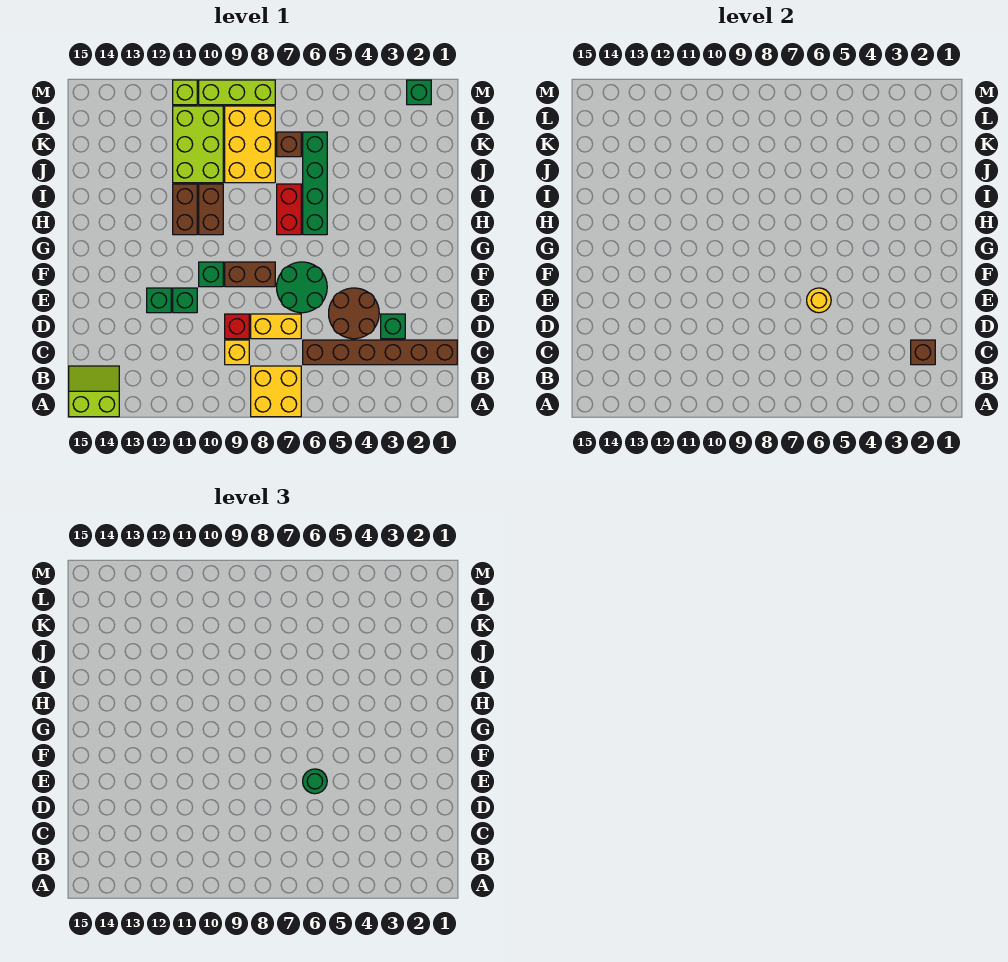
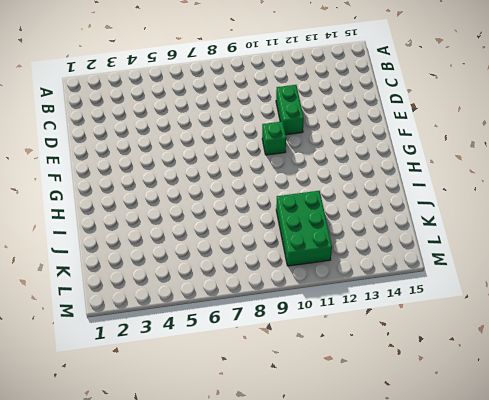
green brick D11:E11 level 1 -> green brick E11 level 1
green brick J10:L11 level 1 -> lime brick J10:L11 level 1
none -> yellow brick A7:B8 level 1
none -> lime slope A14:B15 level 1 top A
none -> brown brick C1:C6 level 1

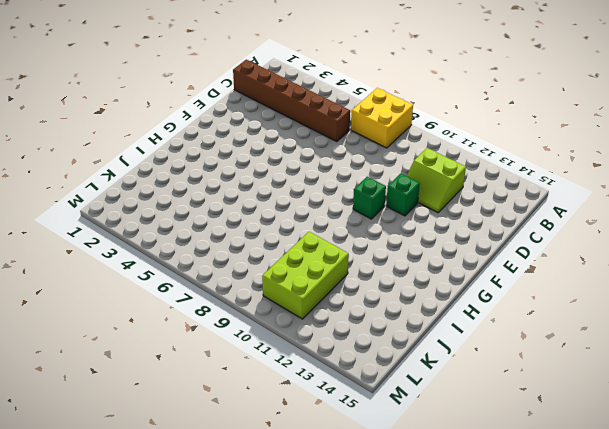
lime slope C11:D12 level 1 top C -> lime slope A14:B15 level 1 top A
none -> yellow brick C9 level 1
none -> green brick D3 level 1
none -> brown round brick D4:E5 level 1

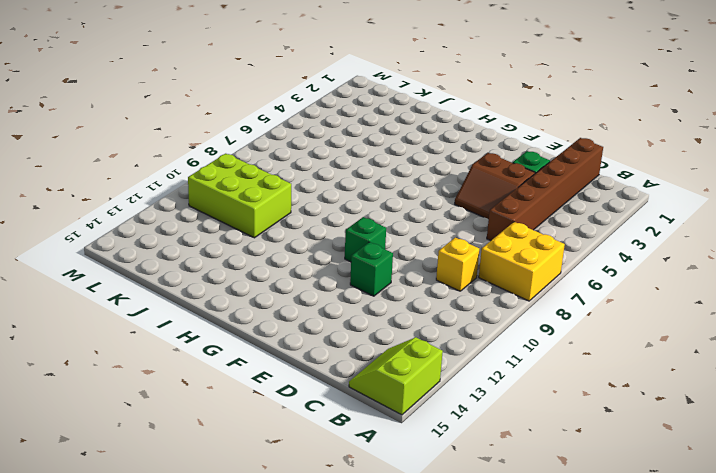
brown slope D4:E5 level 1 top 4 -> brown round brick D4:E5 level 1
none -> yellow brick D7:D8 level 1
none -> red brick D9 level 1
none -> green round brick E6:F7 level 1

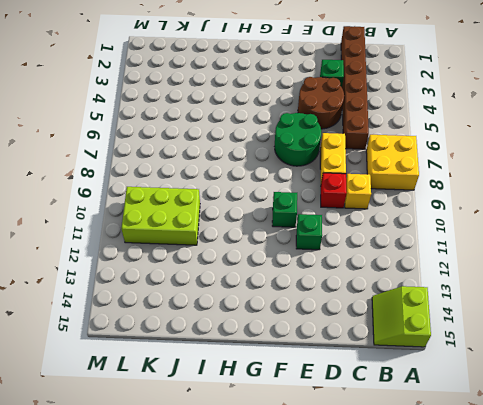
none -> green brick E12 level 1
none -> brown brick F8:F9 level 1
none -> green brick H6:K6 level 1

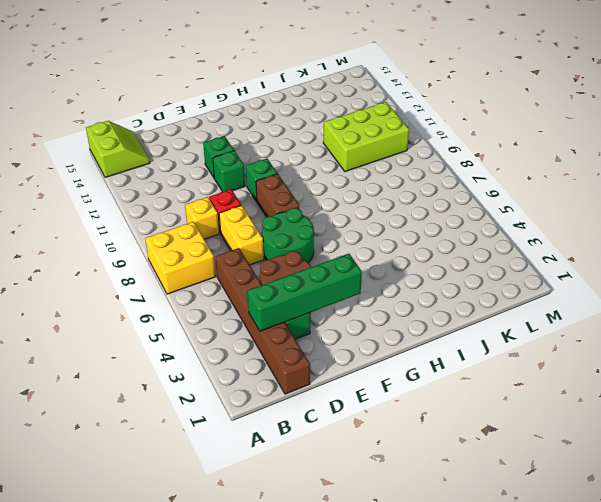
green brick C3:F3 level 2 -> green brick H6:K6 level 1
none -> red brick H7:I7 level 1
none -> brown brick H10:I10 level 1
none -> brown brick H11:I11 level 1

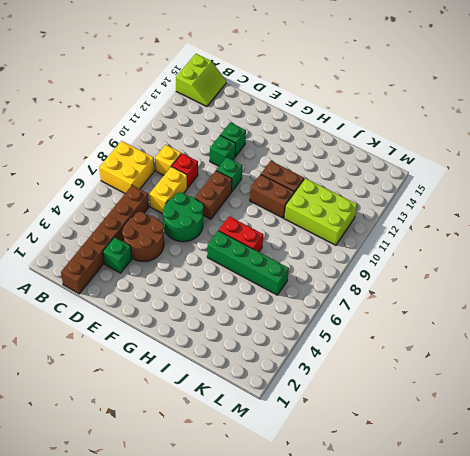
none -> yellow brick J8:L9 level 1
none -> brown brick K7 level 1
none -> green brick M2 level 1

